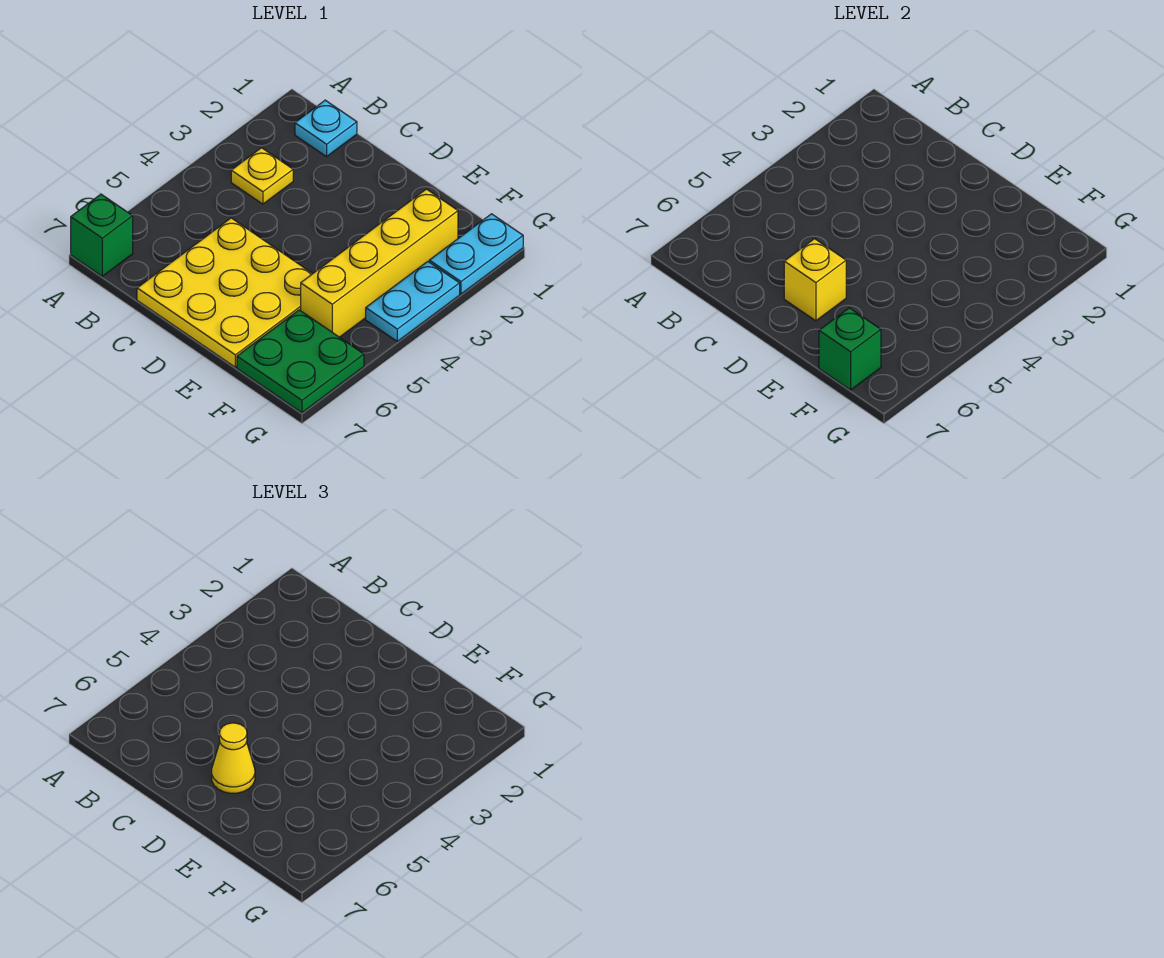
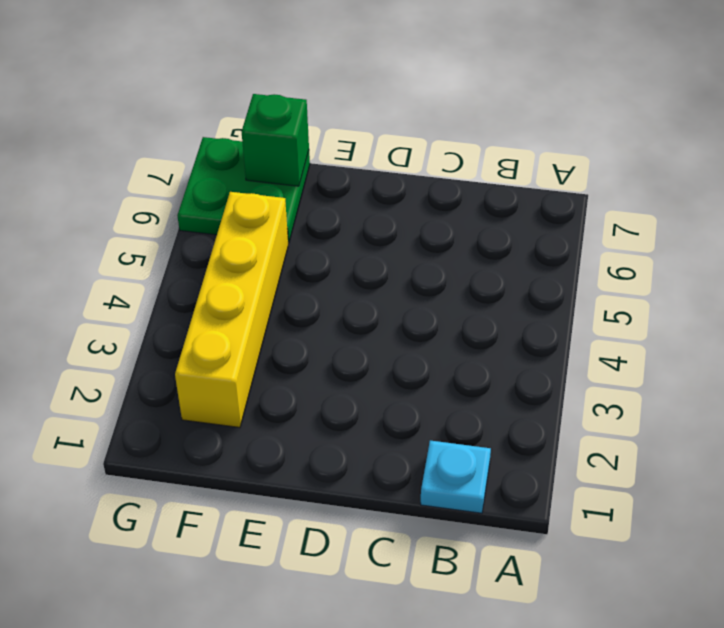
none -> green brick A7 level 1
none -> yellow plate B3 level 1

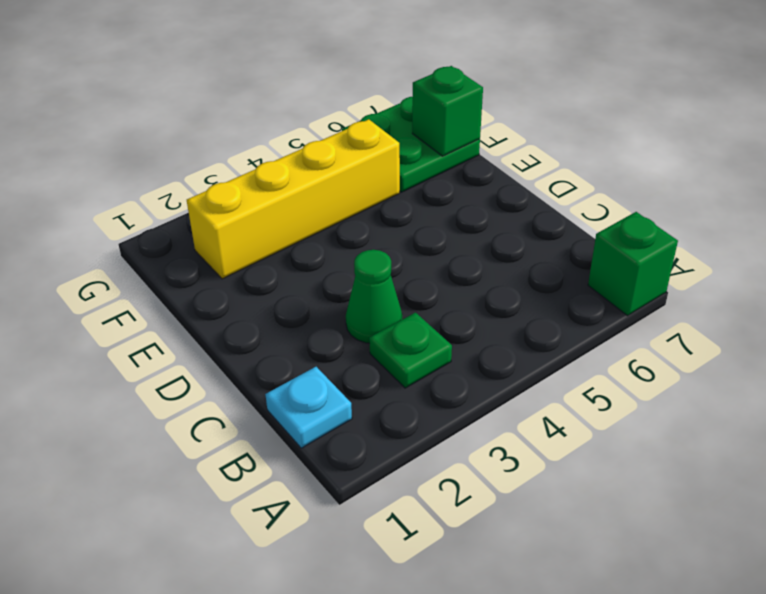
green plate B3 level 1 -> yellow plate B3 level 1
green cone C3 level 1 -> none
none -> yellow plate C5:E7 level 1
none -> cyan plate G1:G2 level 1

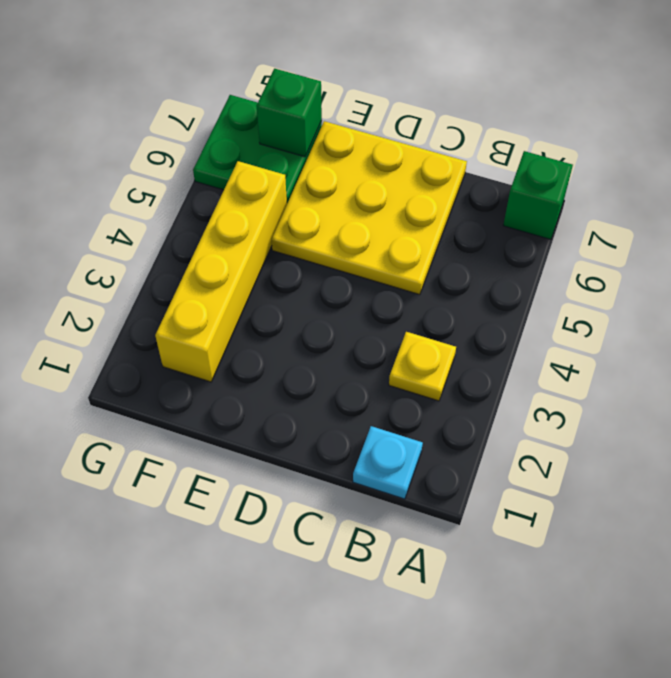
none -> cyan plate G1:G2 level 1
none -> cyan plate G3:G4 level 1

